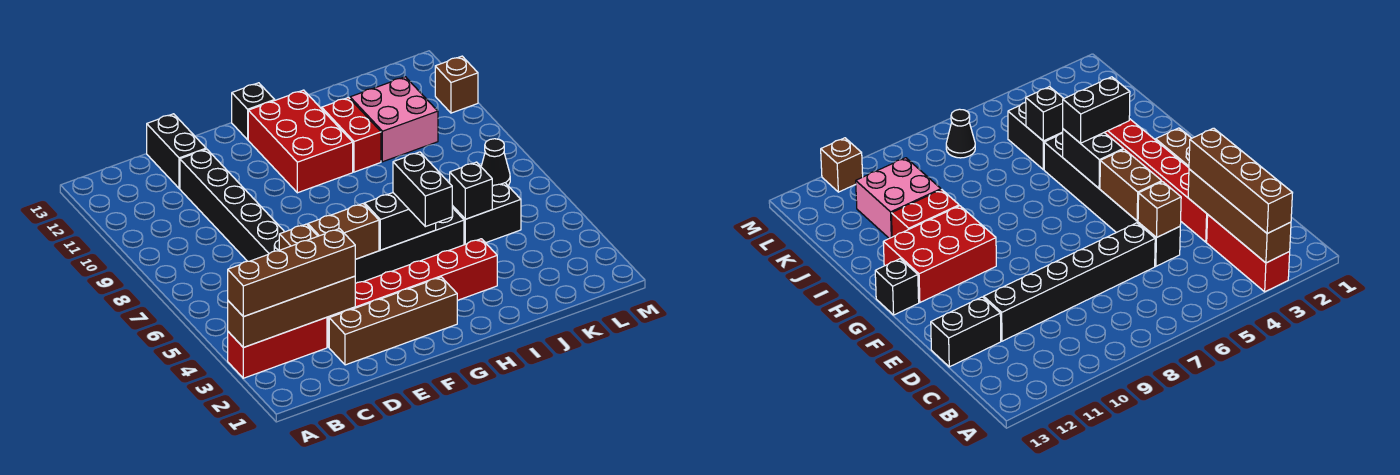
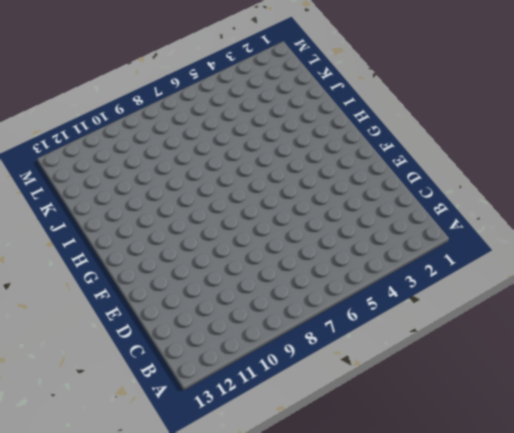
none -> red brick A3:C3 level 1
none -> brown brick D2:G2 level 1
none -> red brick D3:I3 level 1

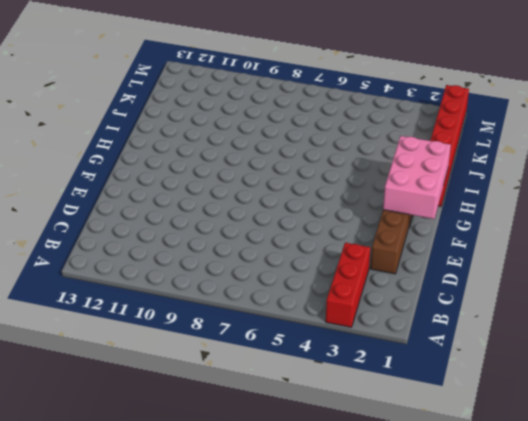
pink brick F1:H2 level 2 -> none
red brick H1:M1 level 1 -> red brick D3:I3 level 1
none -> black brick D5:I5 level 1
none -> black brick D6:D11 level 1
none -> black brick D12:D13 level 1

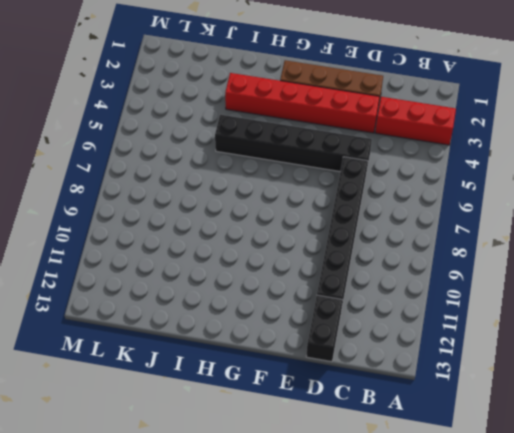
none -> red brick G10:H12 level 1
none -> black brick G13 level 1
none -> red brick I10:I11 level 1

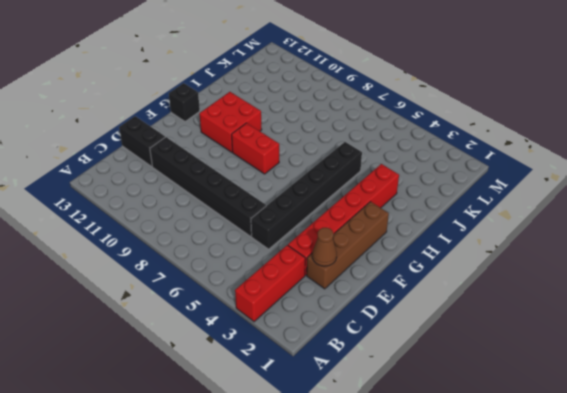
brown cone D2 level 2 -> none
red brick G8:G9 level 1 -> red brick I10:I11 level 1
red brick G10:H11 level 1 -> red brick G10:H12 level 1
none -> black brick J5:K5 level 1
none -> pink brick J10:K11 level 1
none -> black cone L7 level 1

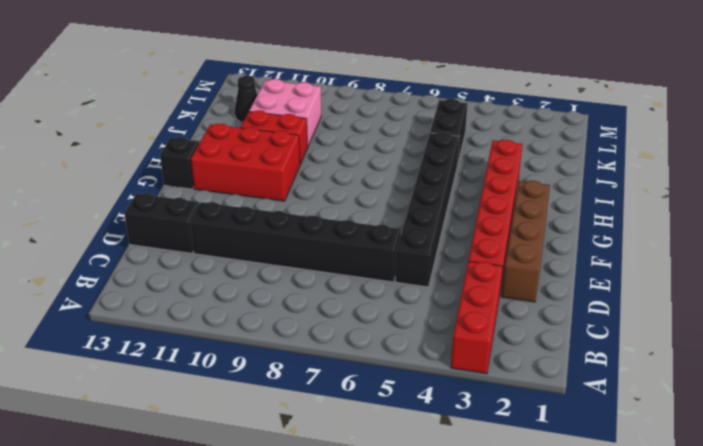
black cone K12 level 1 -> black cone L7 level 1
none -> brown brick M11 level 1
none -> brown brick A3:D3 level 2
none -> brown brick D5 level 2

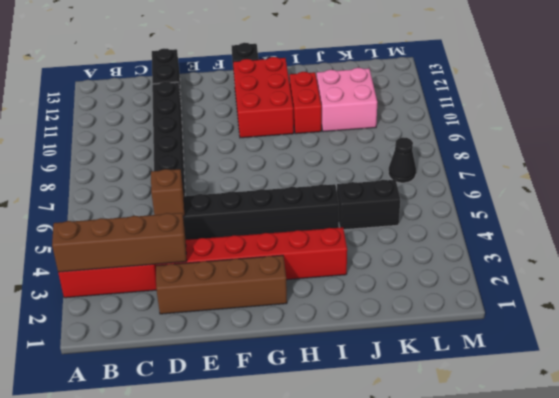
none -> brown brick M11 level 1
none -> brown brick E5:F5 level 2
none -> black brick G5:H5 level 2

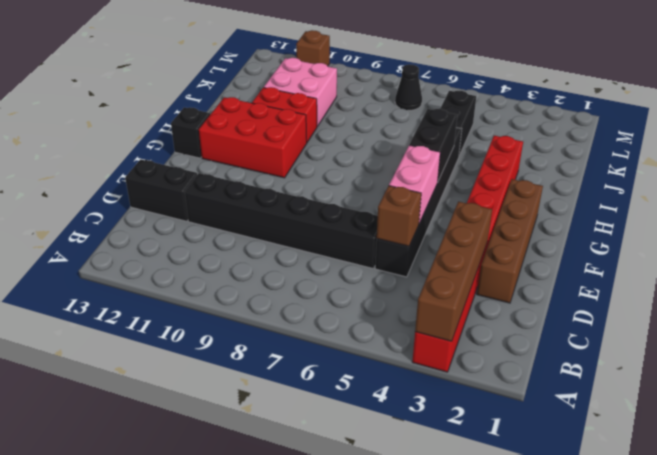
pink brick E5:F5 level 2 -> brown brick E5:F5 level 2
none -> black brick J5 level 2
none -> brown brick A3:D3 level 3
none -> black brick H4:H5 level 3

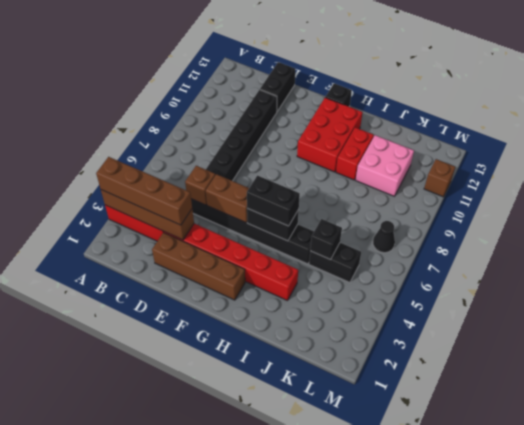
black brick G5:H5 level 3 -> black brick H4:H5 level 3

